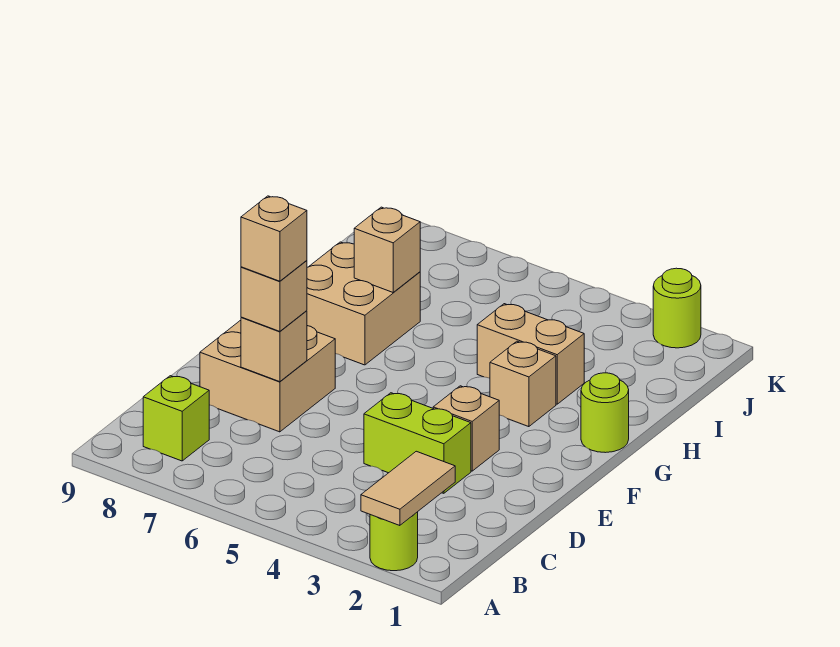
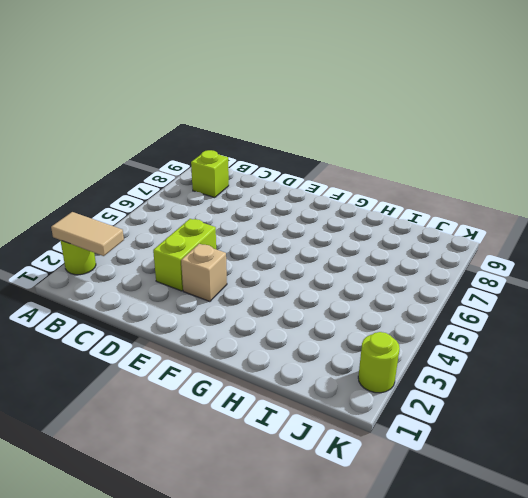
none -> tan brick D7:E8 level 1
none -> lime round brick G1 level 1
none -> tan brick G3 level 1

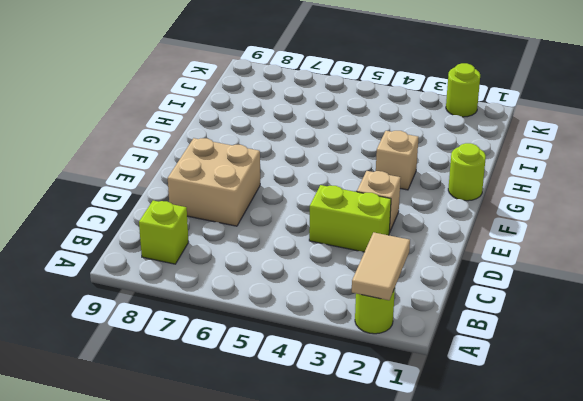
none -> tan brick G7:H8 level 1
none -> tan brick H3:H4 level 1
none -> tan brick D7 level 2

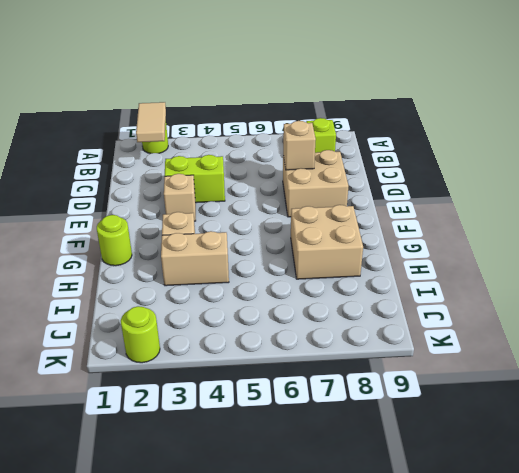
none -> tan brick H7 level 2
none -> tan brick D7 level 3
none -> tan brick D7 level 4

